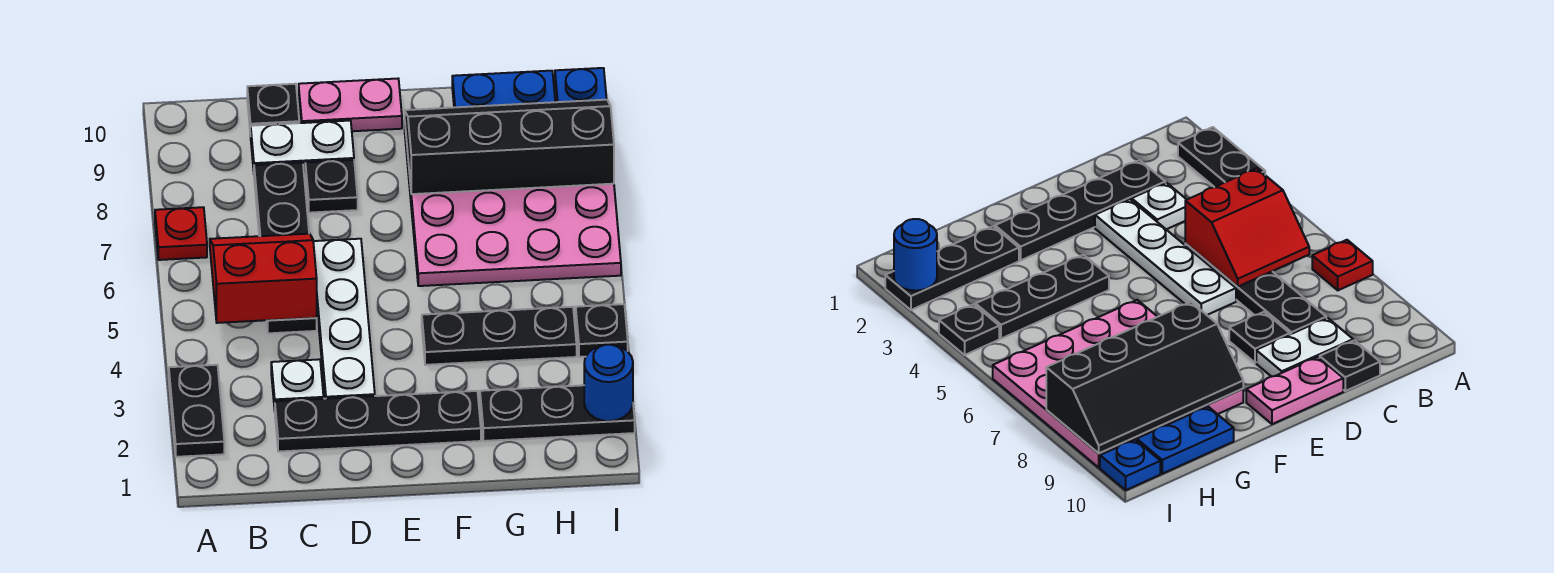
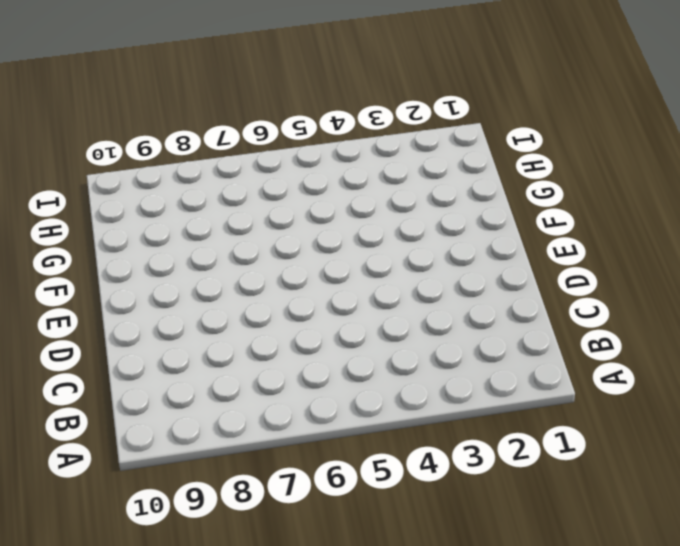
none -> black plate A2:A3 level 1
none -> red plate A7 level 1
none -> black plate C2:F2 level 1

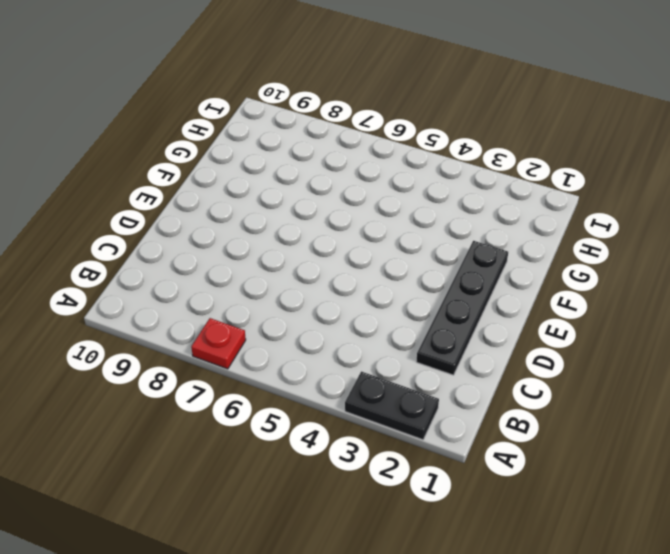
none -> white plate C3 level 1
none -> black plate C5:C8 level 1
none -> white plate C9:D9 level 1

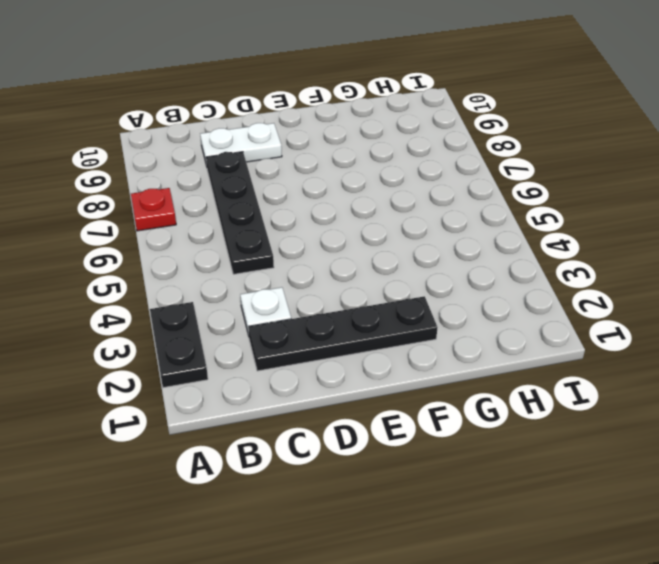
none -> black plate C10 level 1
none -> white plate D3:D6 level 1
none -> black plate D8 level 1

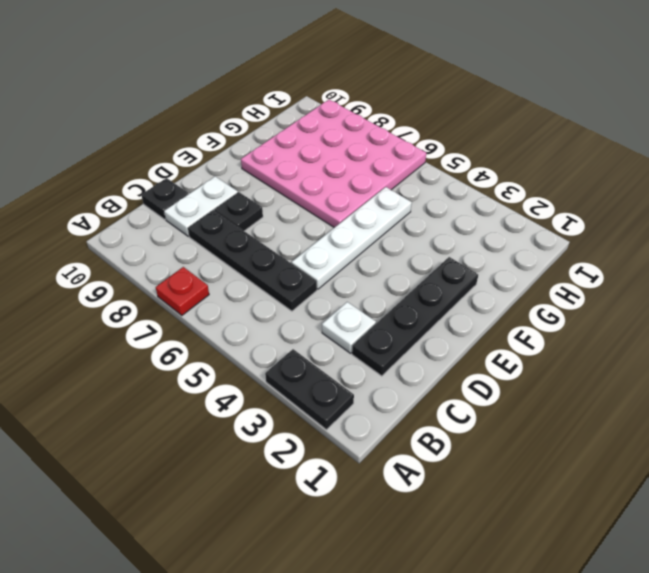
white plate D5:G5 level 1 -> white plate D3:D6 level 1
none -> pink plate D10:E10 level 1
none -> black plate F4:H4 level 1
none -> black plate G2:I2 level 1

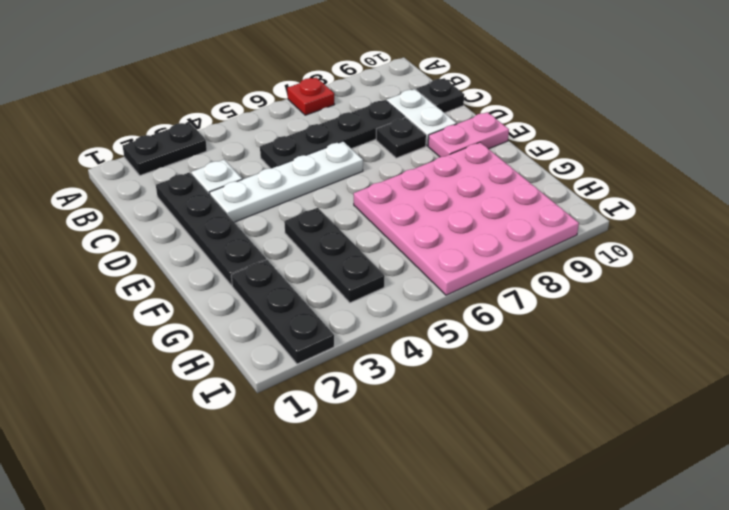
pink plate E9:E10 level 1 -> pink plate D10:E10 level 1
none -> blue plate G10:H10 level 1
none -> black plate I4 level 1
none -> blue plate I10 level 1

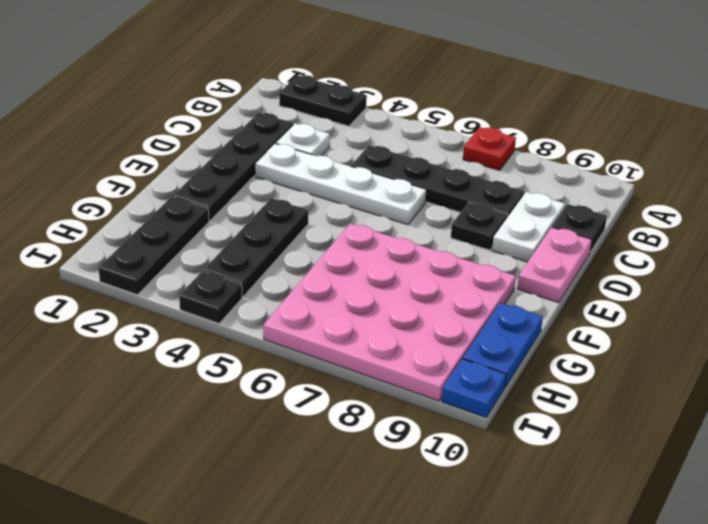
none -> red slope B5:C6 level 2 top 5
none -> black slope F8:I9 level 2 top 8
none -> blue round brick I2 level 2

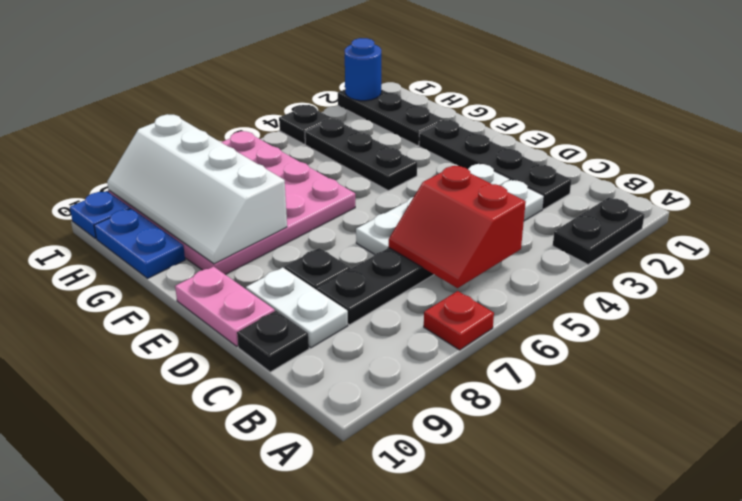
white slope F8:I9 level 2 top 8 -> black slope F8:I9 level 2 top 8

